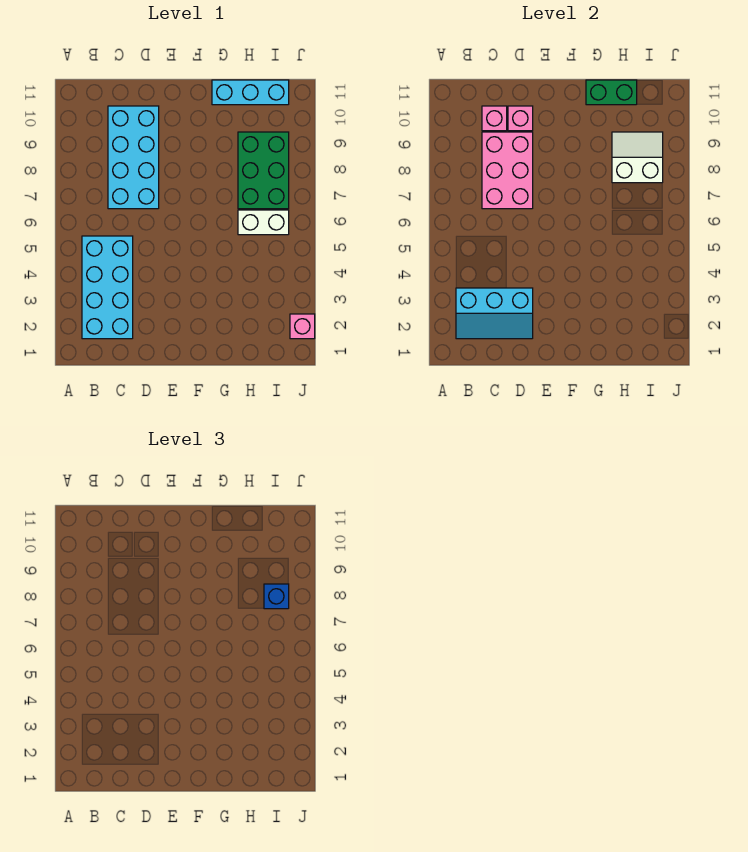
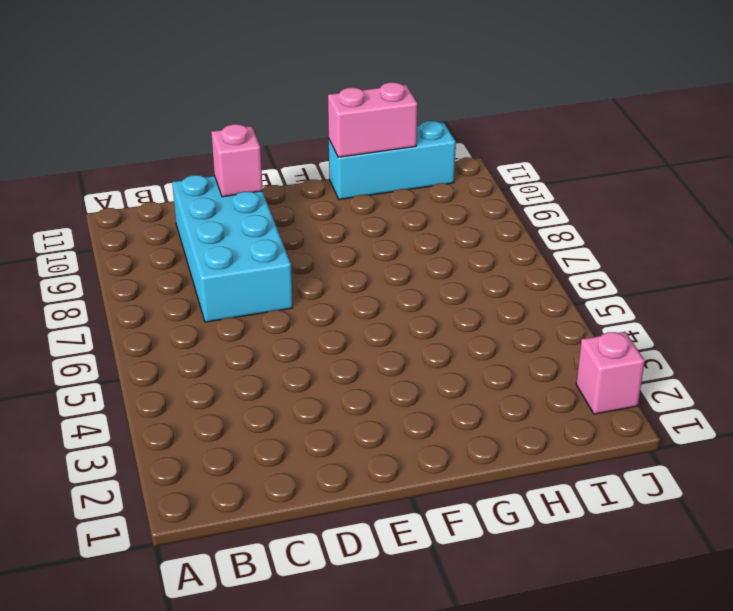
pink brick G11:H11 level 2 -> green brick G11:H11 level 2
none -> cyan brick B2:C5 level 1
none -> white brick H6:I6 level 1
none -> green brick H7:I9 level 1

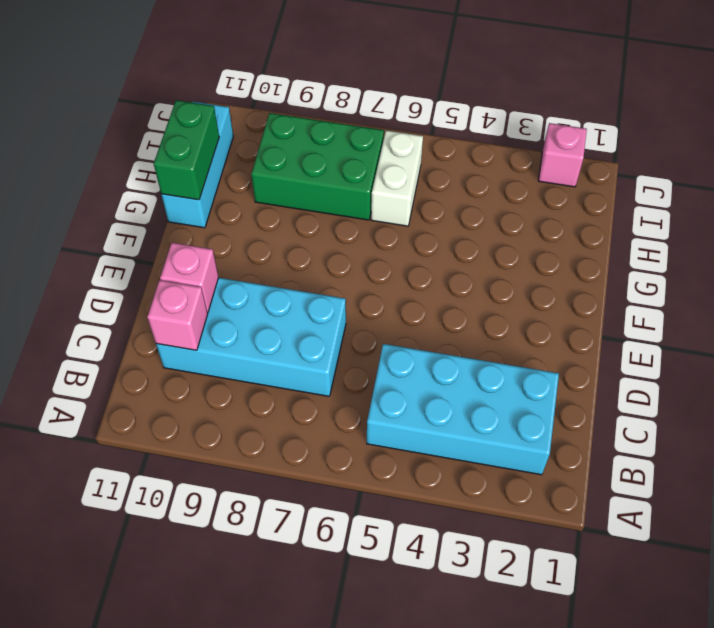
none -> cyan slope B2:D3 level 2 top 3
none -> pink brick C7:D9 level 2
none -> white slope H8:I9 level 2 top 8

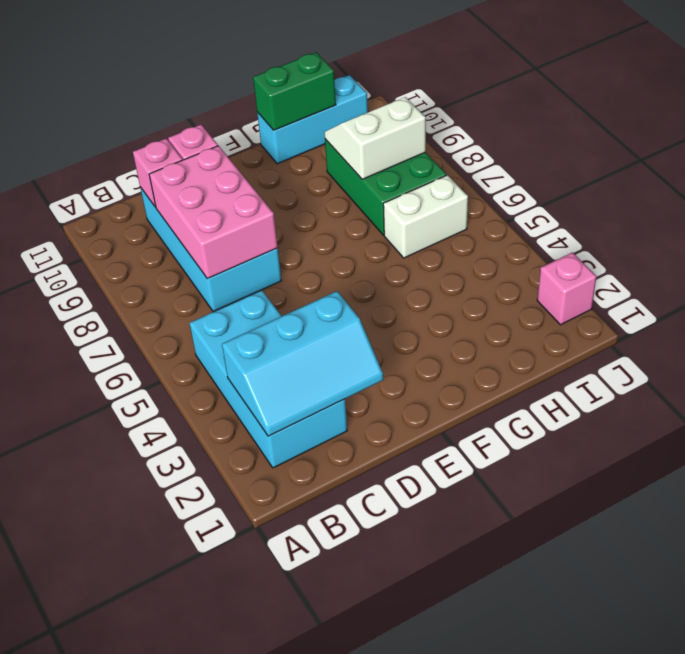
none -> blue brick I8 level 3

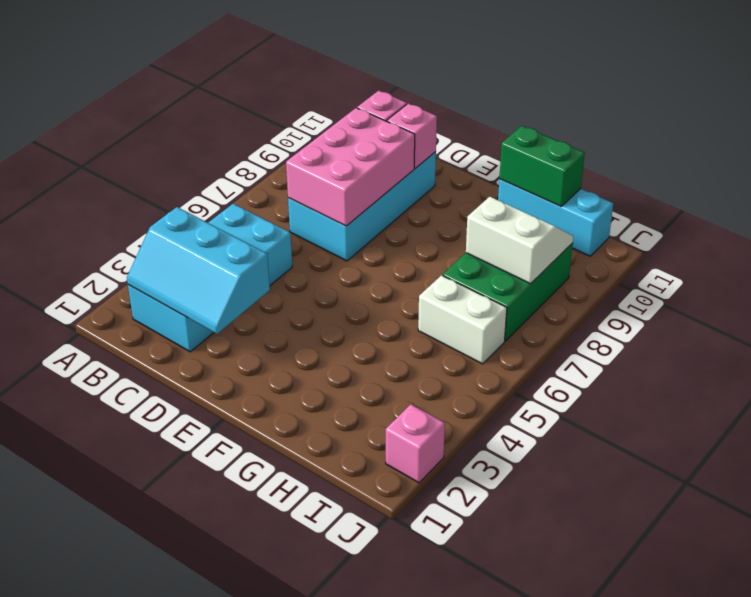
none -> blue brick I8 level 3

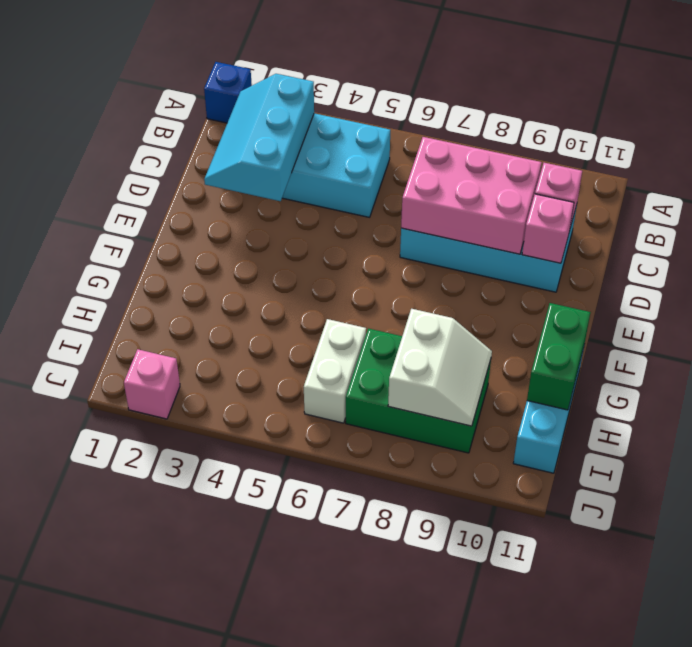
blue brick A1 level 1 -> blue brick I8 level 3

